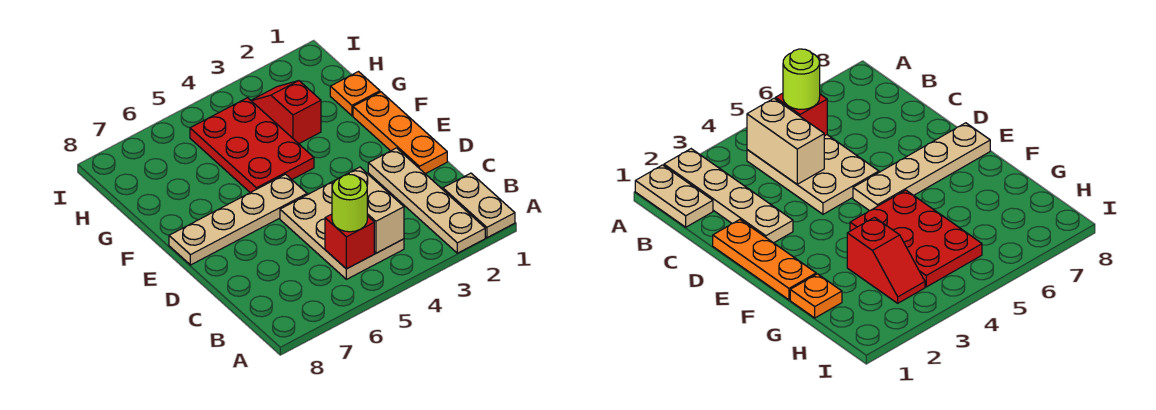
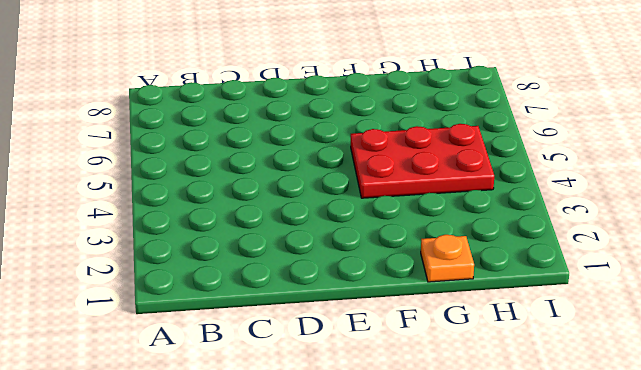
none -> tan plate A1:B1 level 1
none -> tan plate A2:D2 level 1

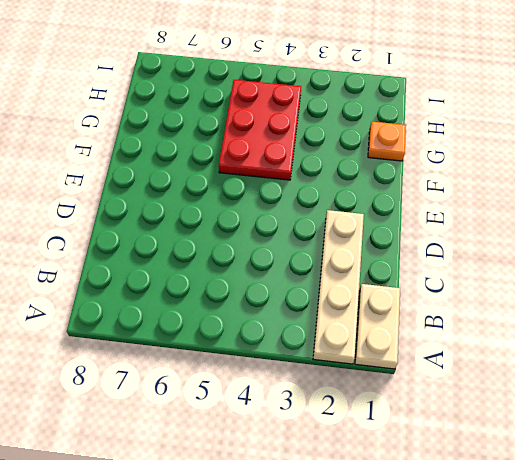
none -> tan plate B4:D5 level 1
none -> orange plate D1:F1 level 1

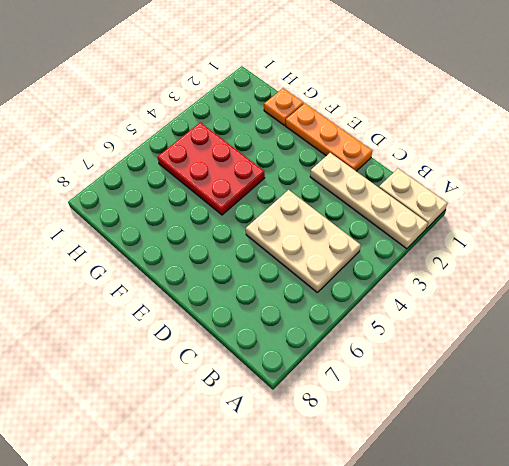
none -> tan plate E5:E8 level 1
none -> red slope G3:H3 level 1 top G

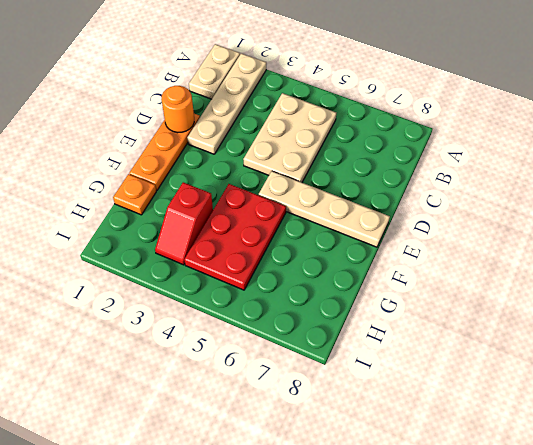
orange round brick D1 level 2 -> none
none -> tan brick B4:C4 level 2
none -> red brick B5 level 2

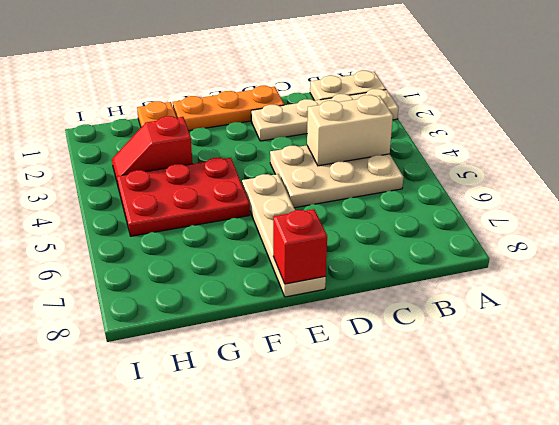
red brick E8 level 2 -> red brick B5 level 2
none -> lime round brick B5 level 3

